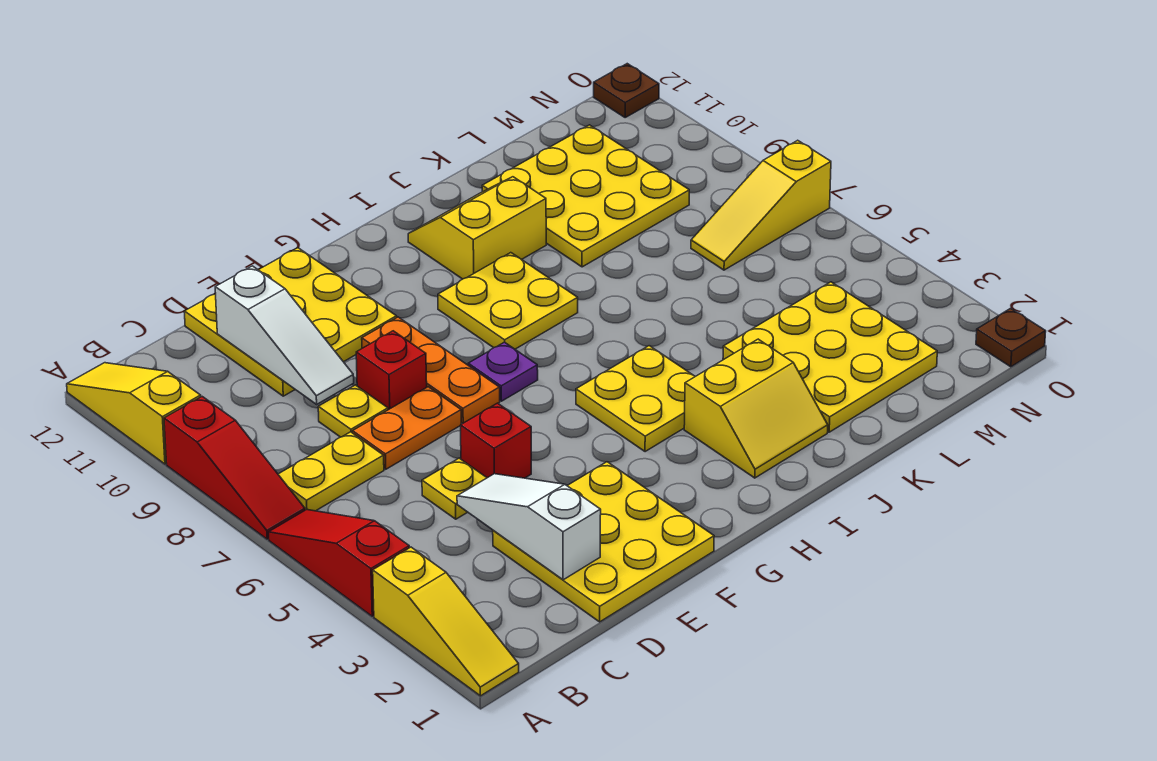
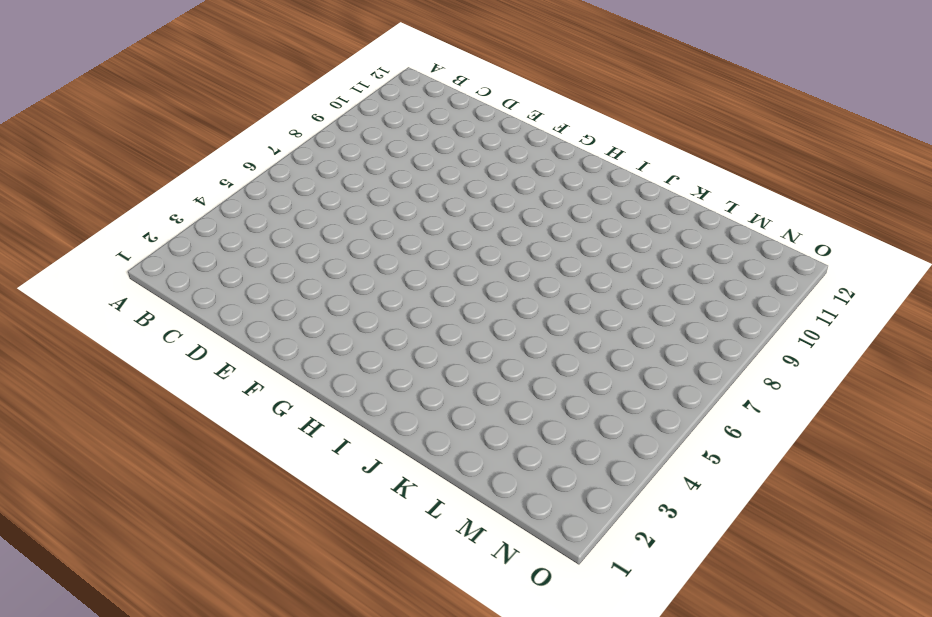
none -> yellow slope A1:A3 level 1 top 3
none -> red slope A4:A6 level 1 top 4
none -> red slope A7:A9 level 1 top 9

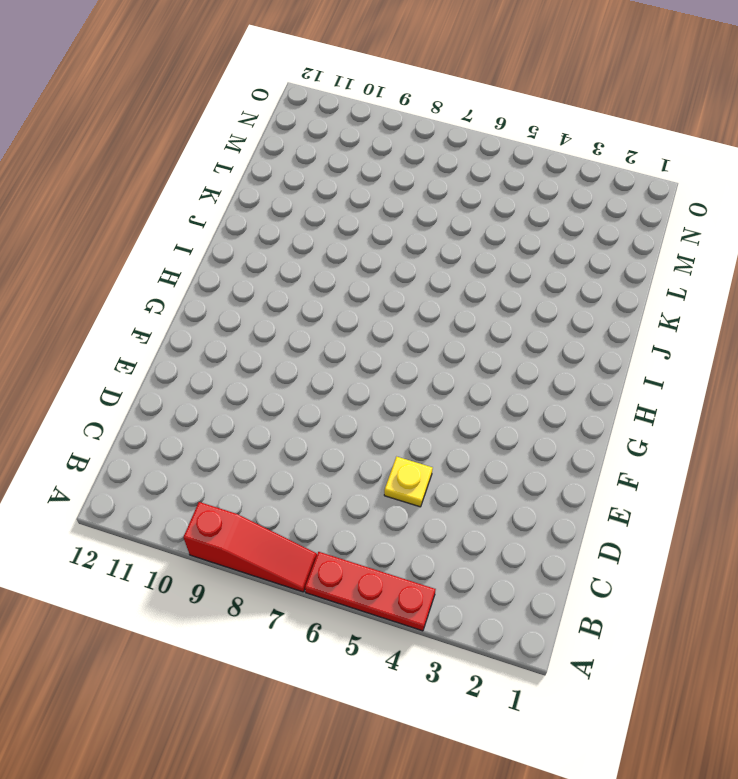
red plate A4:A6 level 1 -> red slope A4:A6 level 1 top 4
none -> yellow slope A1:A3 level 1 top 3
none -> yellow slope A10:A12 level 1 top 10
none -> yellow plate B7:C7 level 1

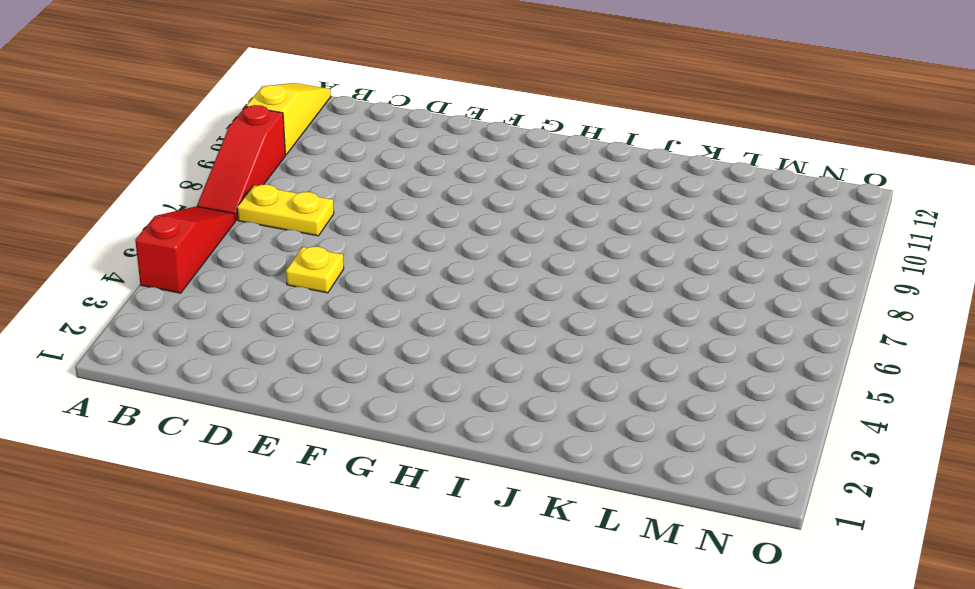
none -> yellow slope A1:A3 level 1 top 3
none -> yellow plate D1:F3 level 1
none -> orange plate D7:E7 level 1

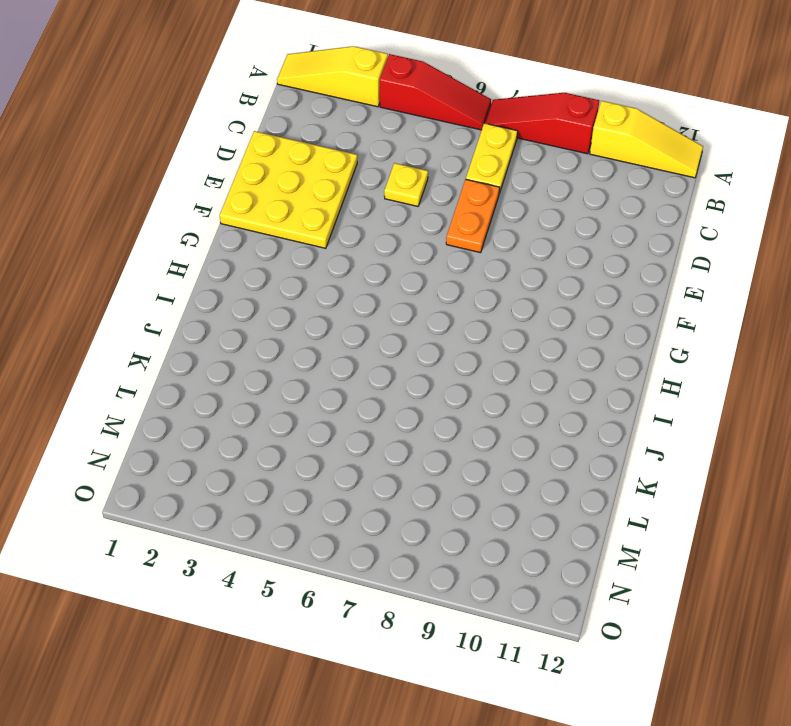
none -> yellow plate D8 level 1
none -> yellow plate D10:F12 level 1
none -> red brick E5 level 1

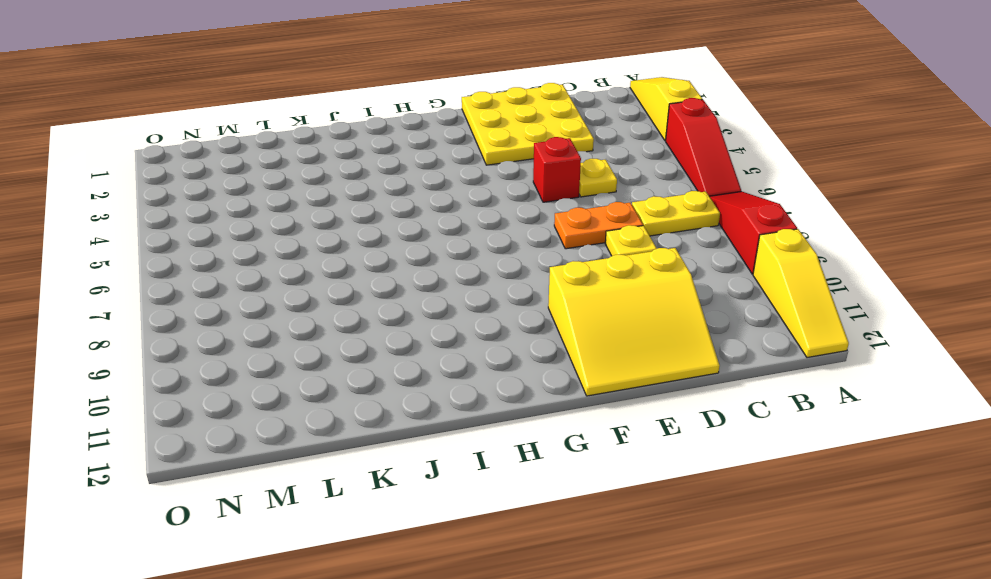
yellow slope D10:F12 level 1 top 10 -> yellow plate D10:F12 level 1
none -> red brick E8 level 1
none -> orange plate F7:F9 level 1
none -> purple plate G7 level 1

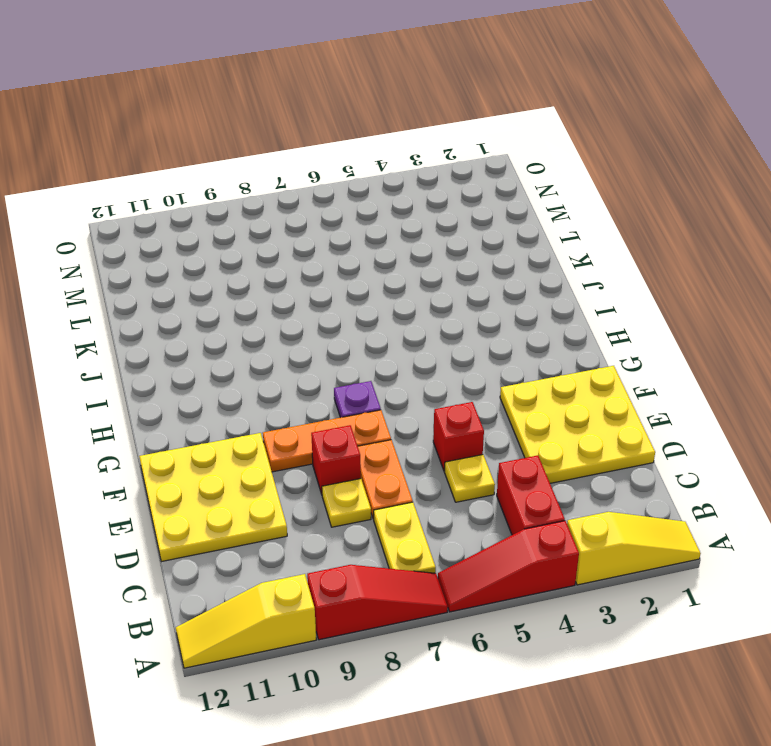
red brick B4:C4 level 1 -> none
none -> yellow plate H4:I5 level 1
none -> yellow plate H8:I9 level 1
none -> yellow slope I2:J3 level 1 top 3

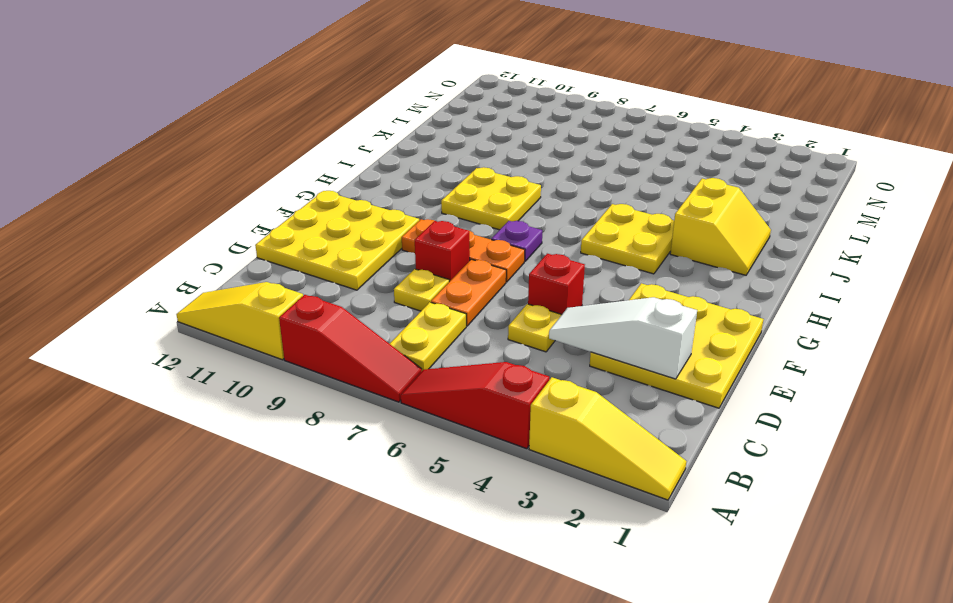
none -> yellow slope I10:J11 level 1 top 10
none -> yellow plate K2:M4 level 1
none -> yellow plate K9:M11 level 1

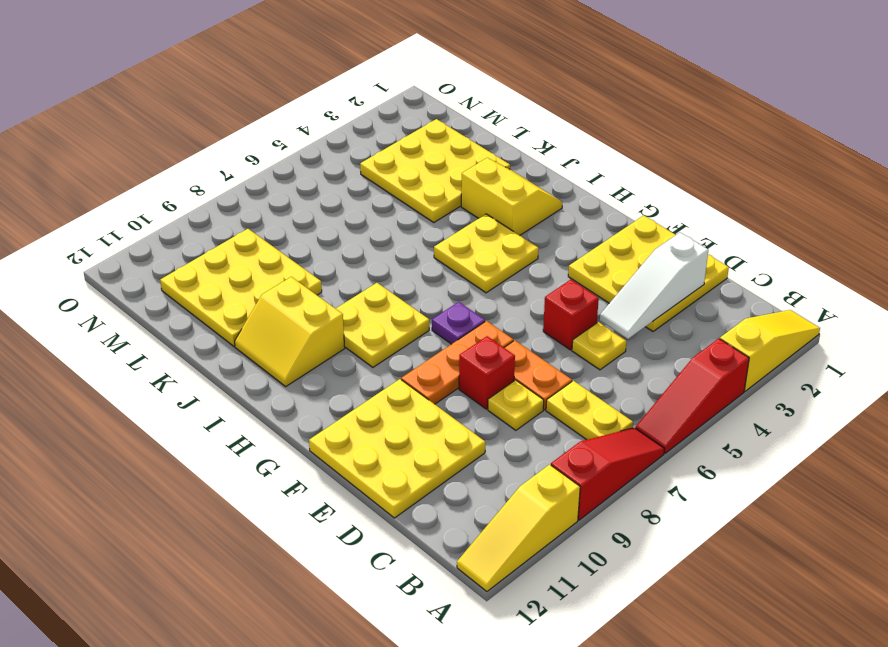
none -> yellow slope M7:O7 level 1 top O
none -> brown plate O1 level 1
none -> brown plate O12 level 1

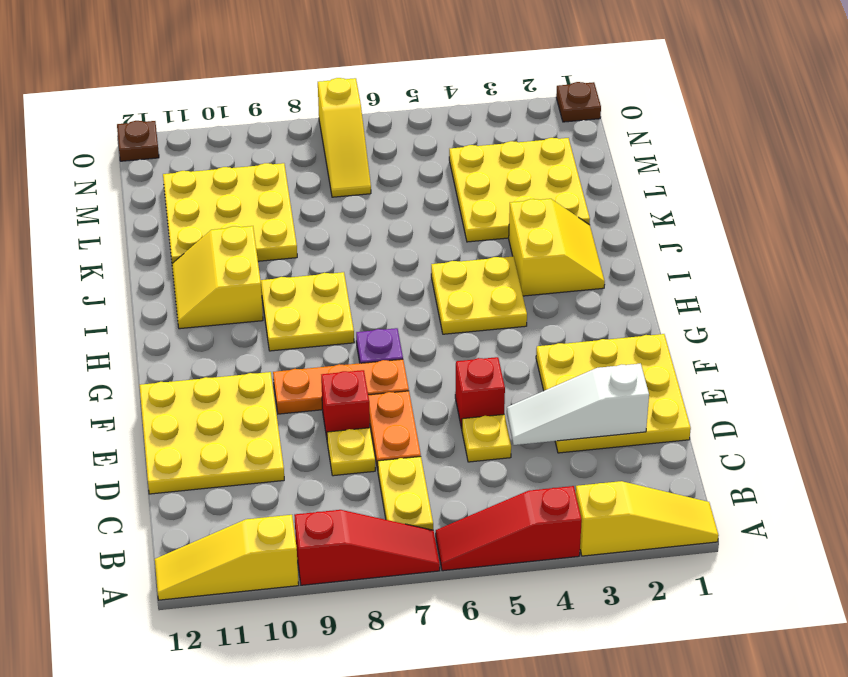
none -> white slope D9:D11 level 2 top 11

